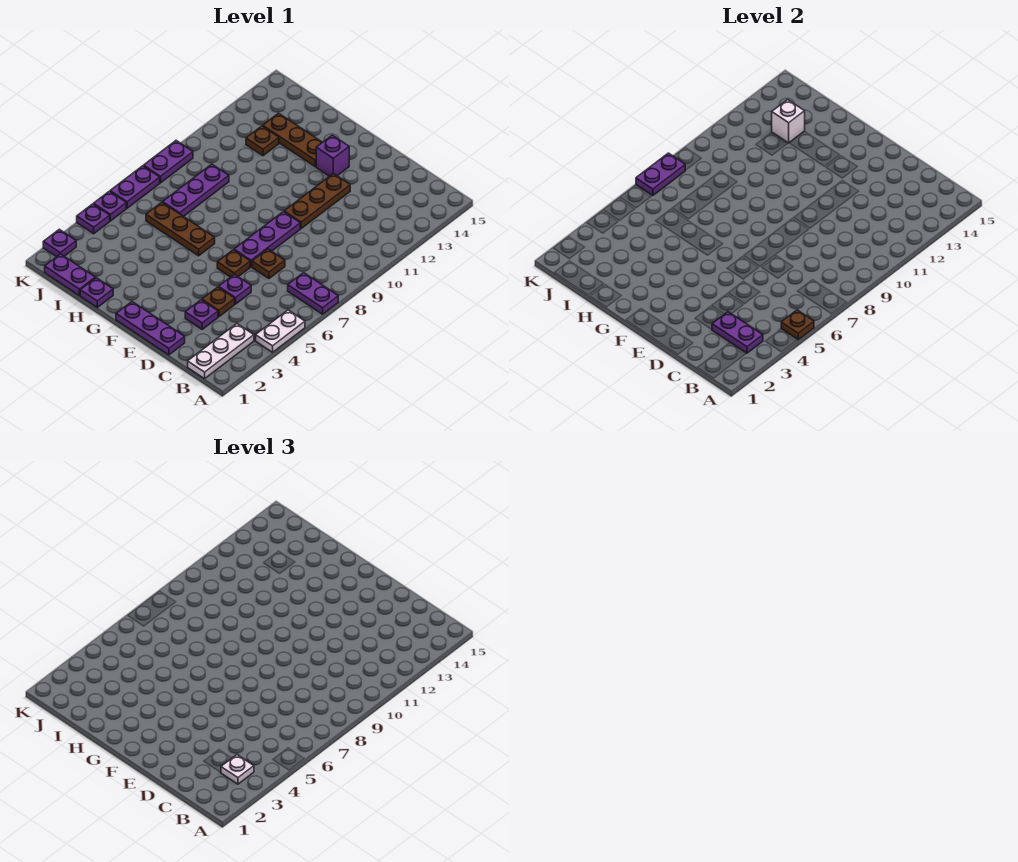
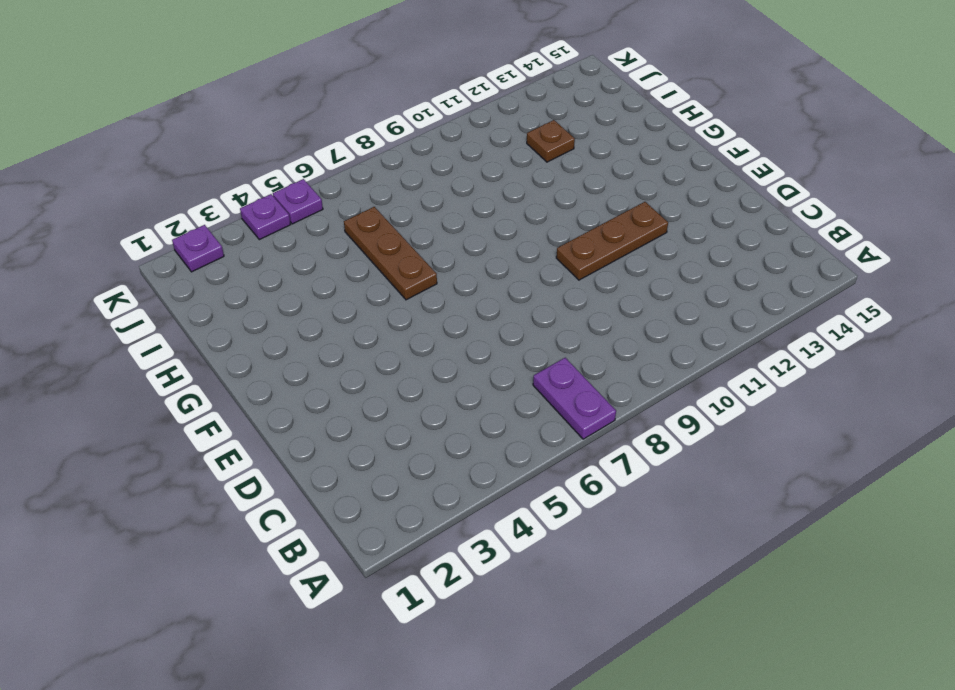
none -> white plate A4:A5 level 1
none -> white plate B1:B3 level 1
none -> purple plate D1:F1 level 1

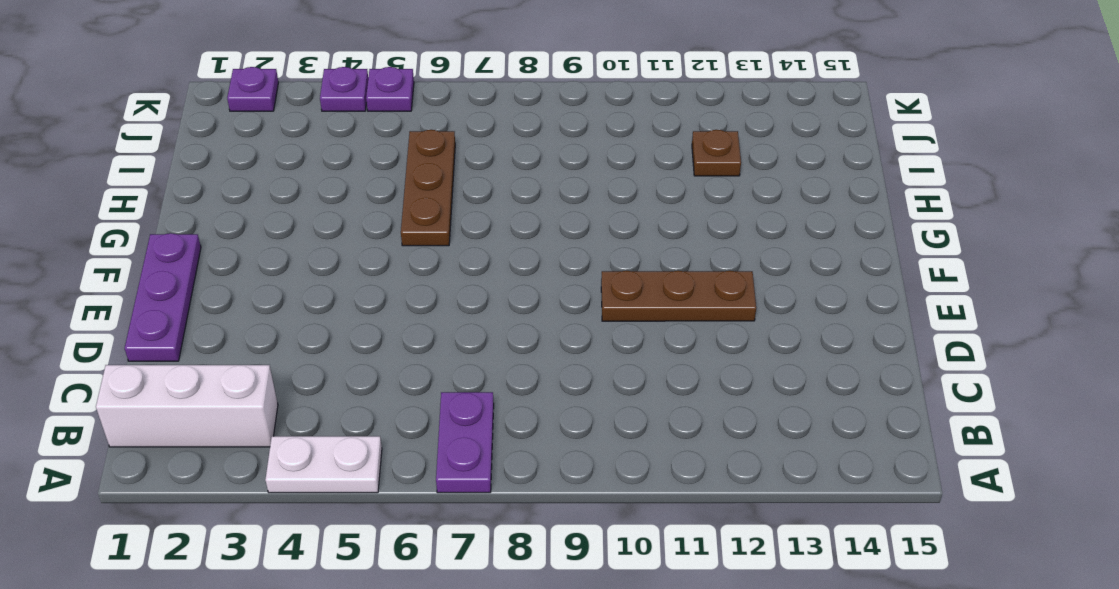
white brick B1:B3 level 1 -> white plate B1:B3 level 1
none -> purple plate D3 level 1
none -> brown plate D4 level 1
none -> purple plate D5 level 1

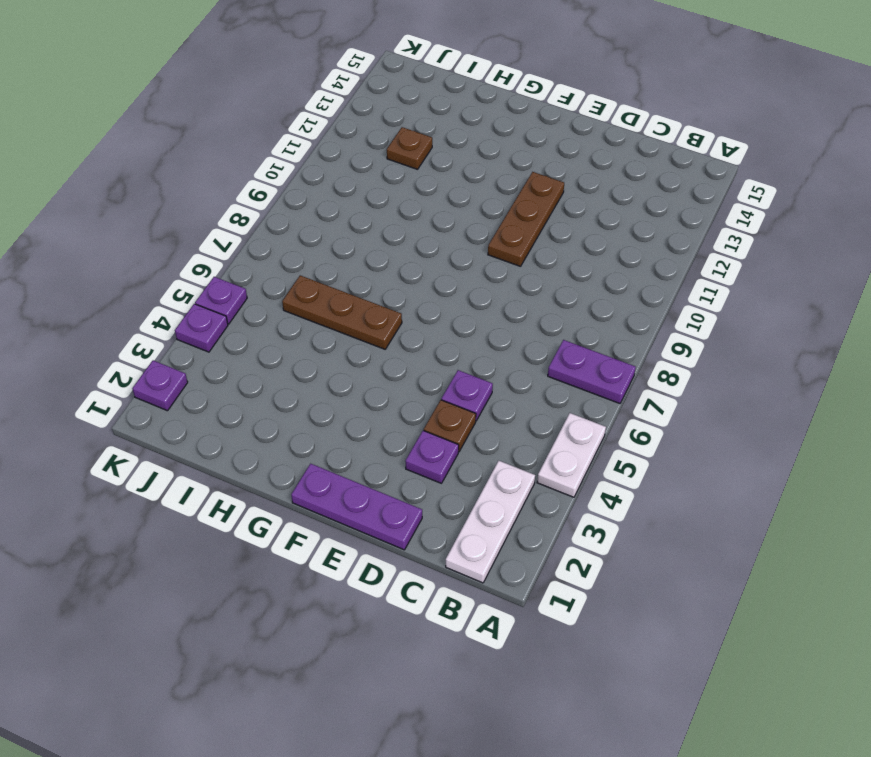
none -> brown plate D7 level 1
none -> brown plate E6 level 1
none -> purple plate E7:E9 level 1

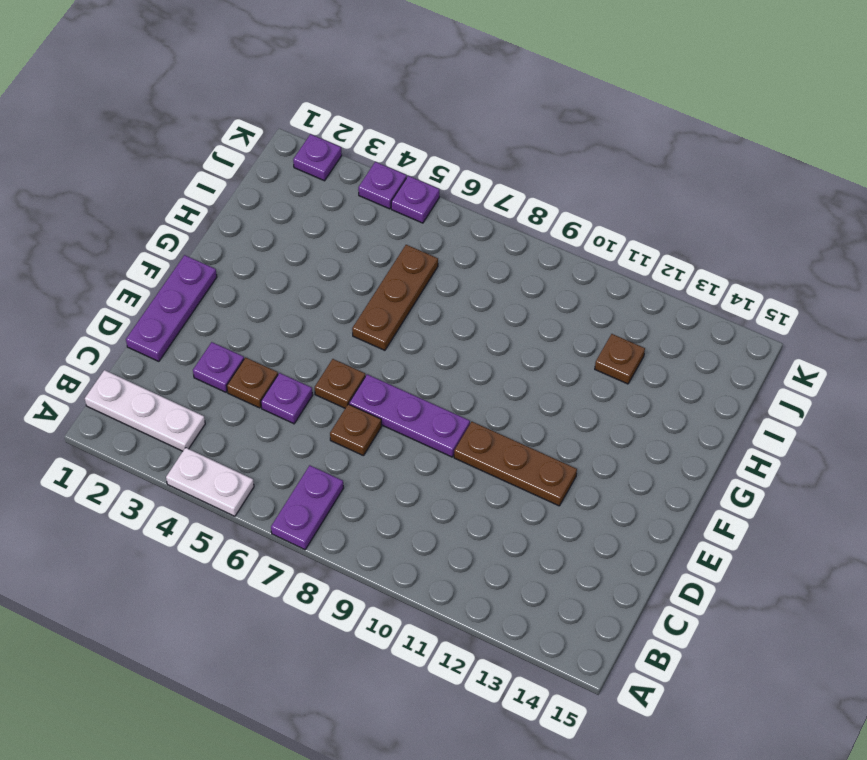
none -> purple brick F13 level 1
none -> brown plate G13:I13 level 1
none -> purple plate H1 level 1

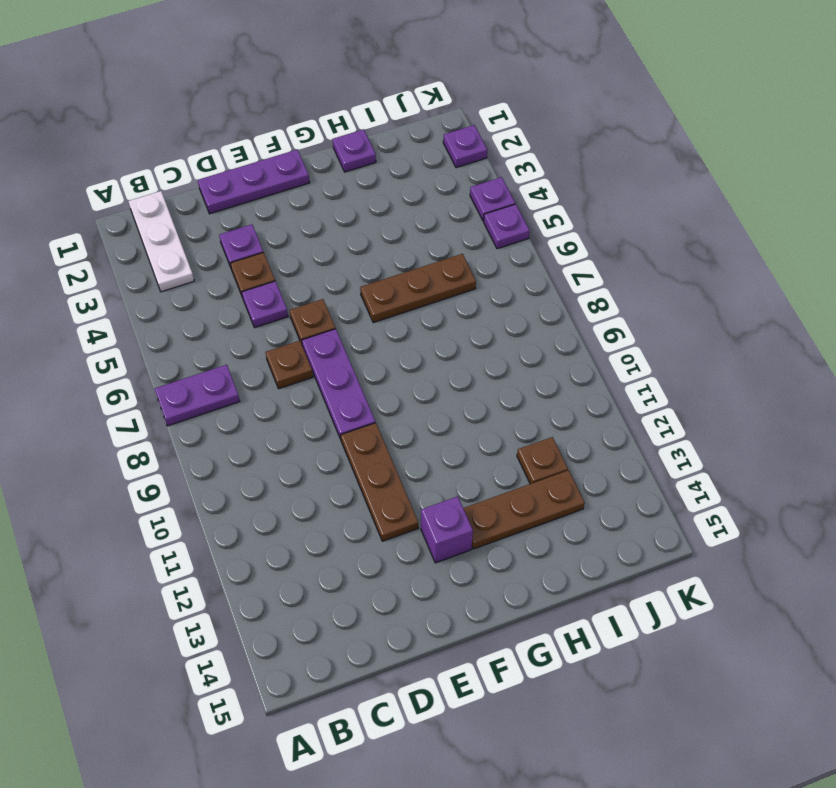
none -> white plate A4:A5 level 1
none -> purple plate I1:J1 level 1
none -> purple plate I7:I9 level 1

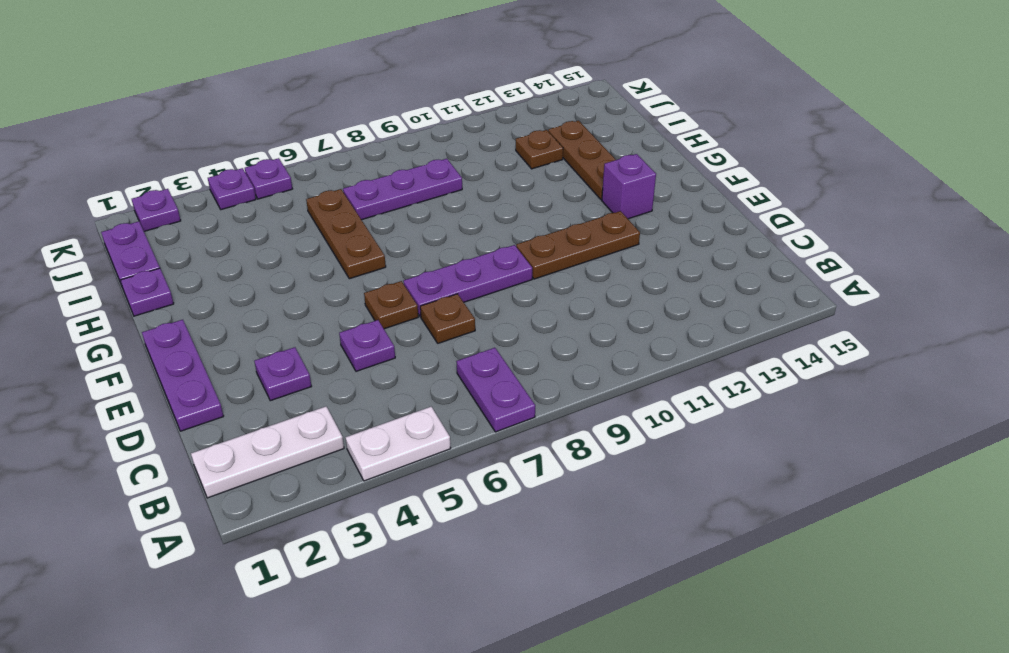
none -> brown plate D4 level 1
none -> purple plate K6:K7 level 1
none -> purple plate K8:K9 level 1

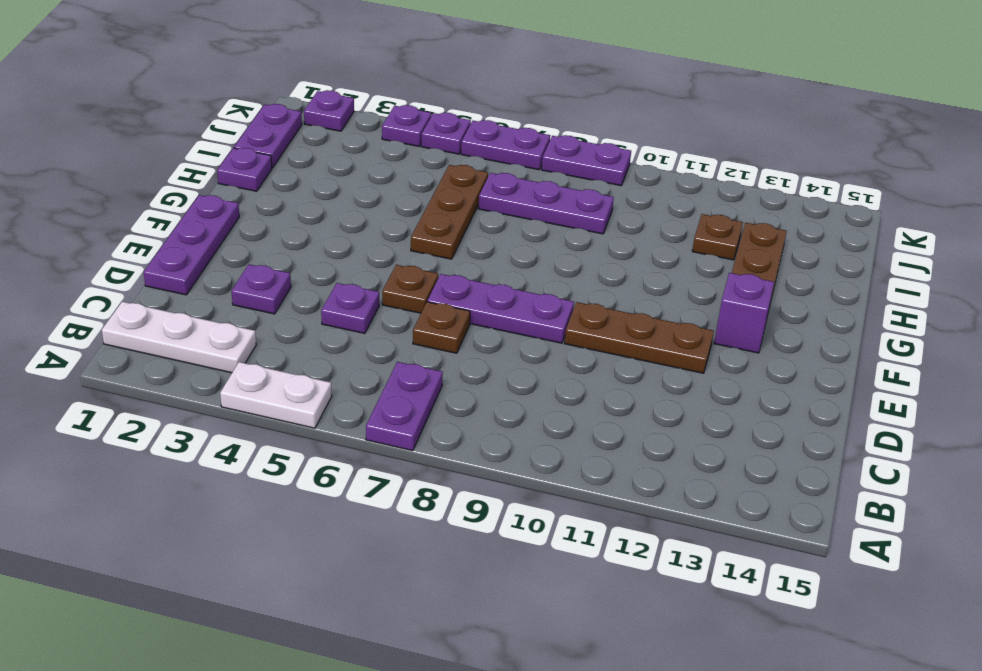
none -> brown plate D4 level 1
none -> brown plate A5 level 2
none -> purple plate B3:C3 level 2

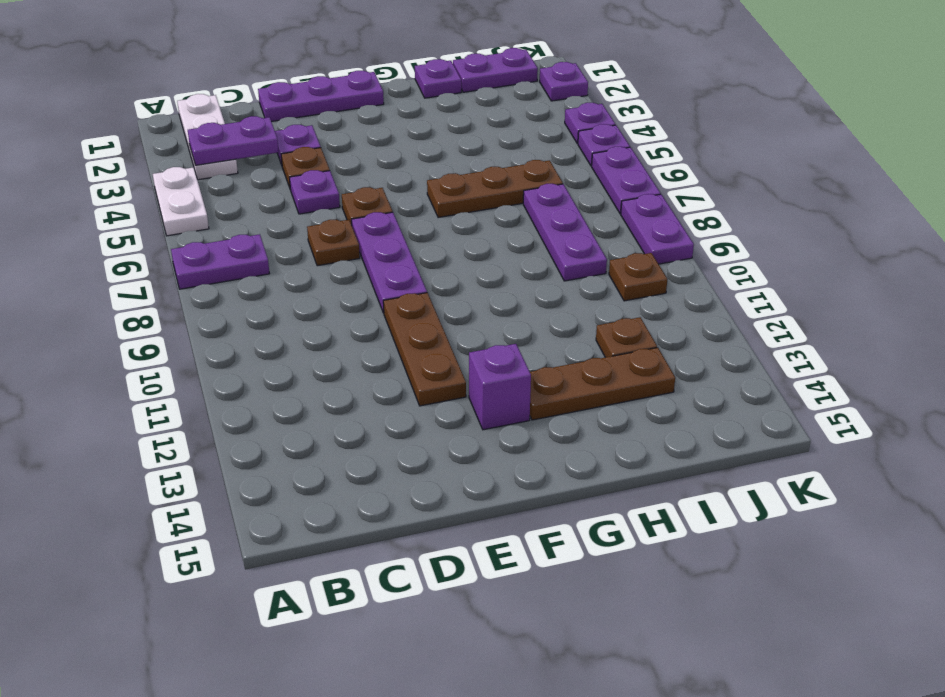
brown plate J10 level 1 -> brown plate A5 level 2
none -> white brick I13 level 2
none -> purple plate K7:K8 level 2
none -> white plate B3 level 3

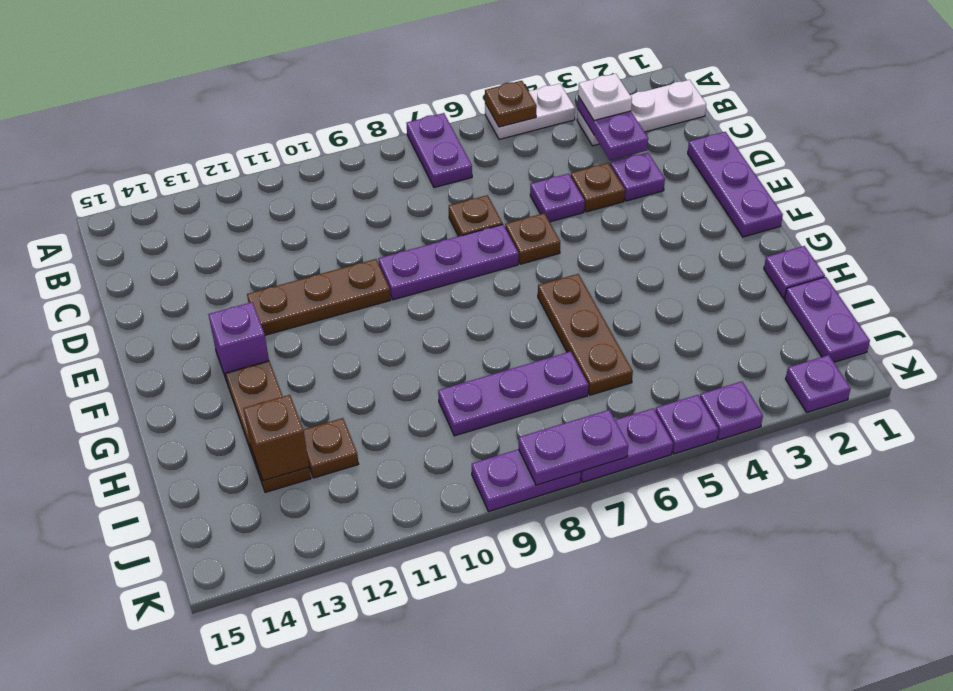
brown brick I13 level 2 -> white brick I13 level 2

